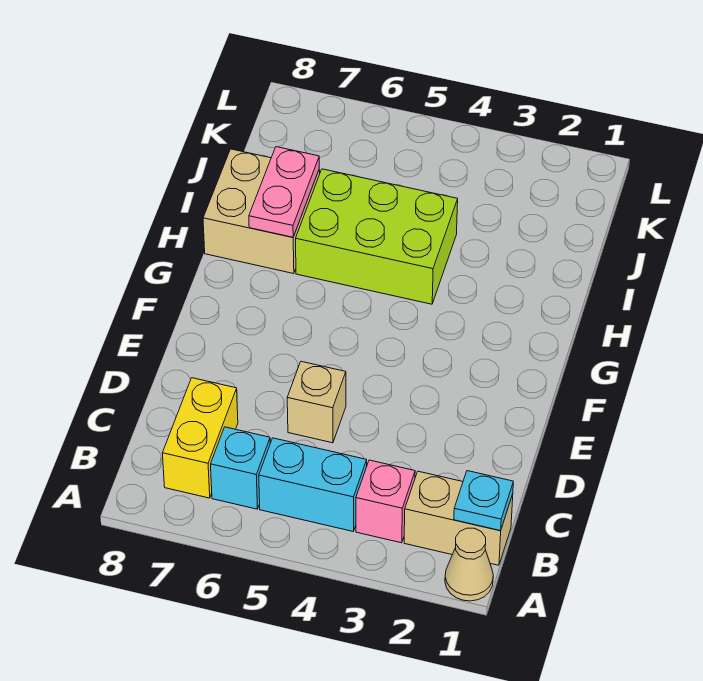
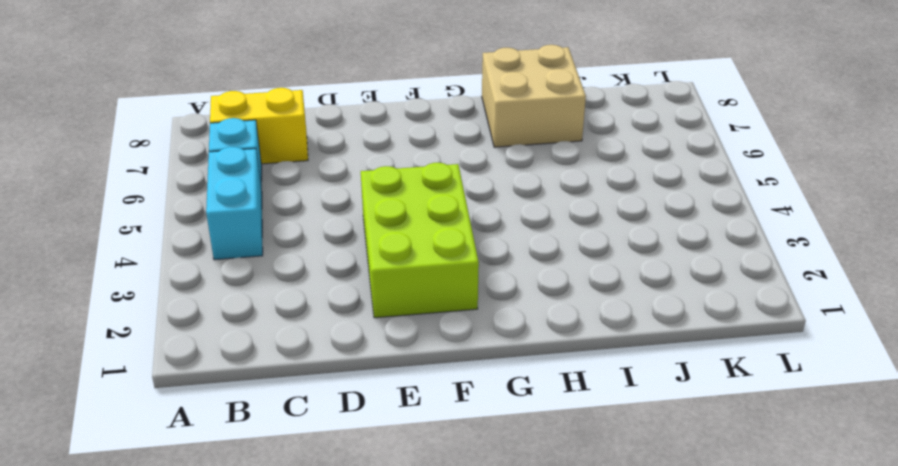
lime brick E2:F4 level 1 -> lime brick H4:I6 level 1
none -> tan cone A1 level 1
none -> tan brick B1:B2 level 1

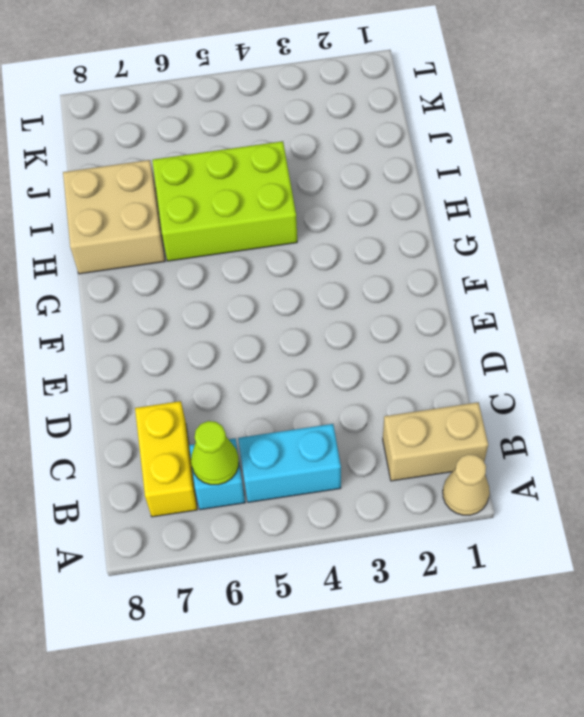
lime cone B6 level 2 -> none
none -> pink brick B3 level 1
none -> tan brick D5 level 1

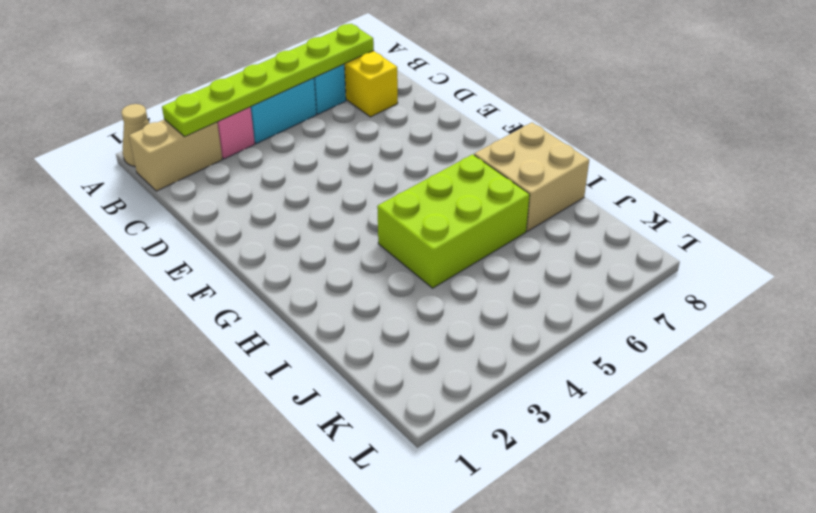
lime plate B2:B7 level 2 -> none
none -> tan brick D5 level 1
none -> cyan plate B1 level 2

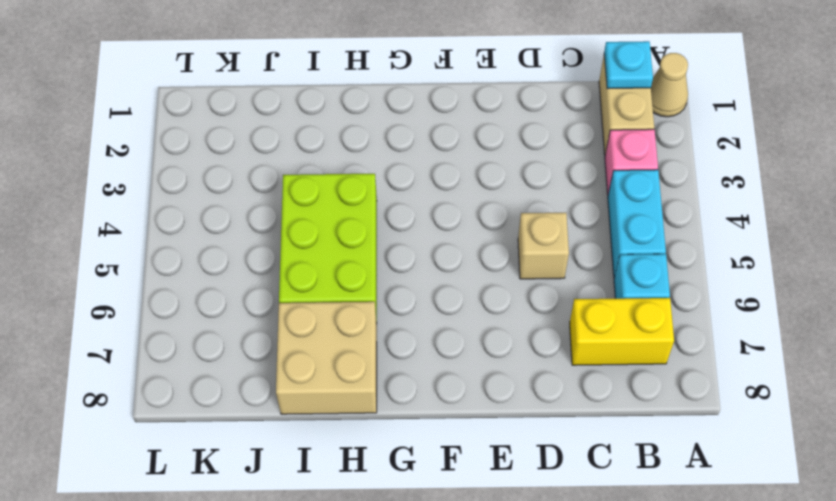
none -> pink plate H7:I7 level 2

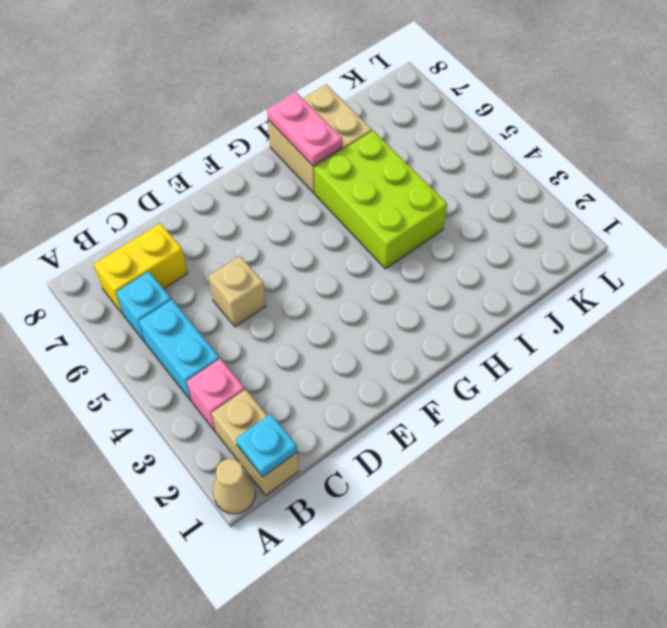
pink plate H7:H8 level 2 -> pink plate H7:I7 level 2

